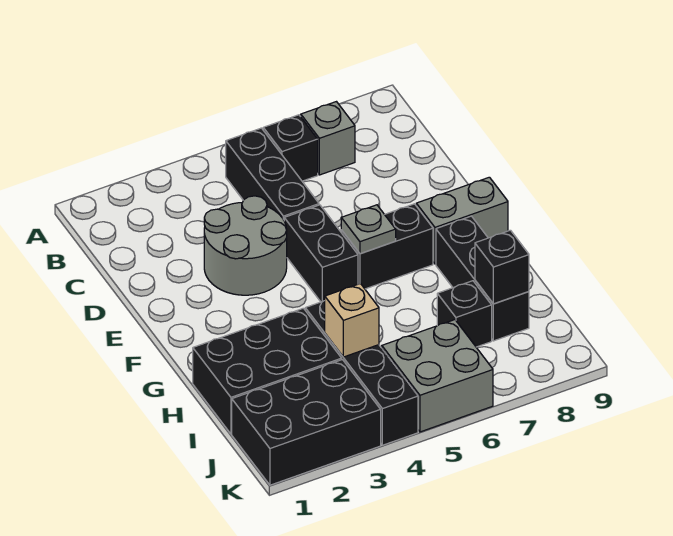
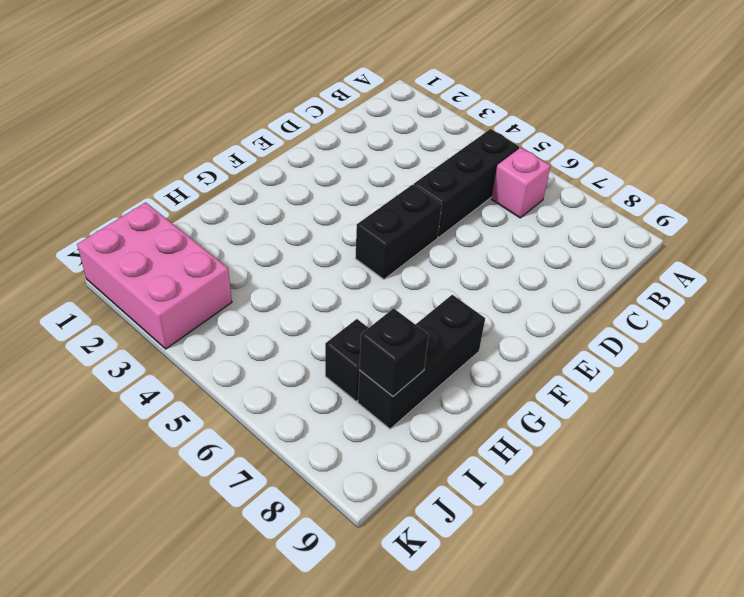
pink brick B6 level 1 -> black brick B6 level 1
pink brick J1:K3 level 1 -> black brick J1:K3 level 1
none -> grey brick B7 level 1
none -> grey round brick D3:E4 level 1
none -> black brick F6:F7 level 1

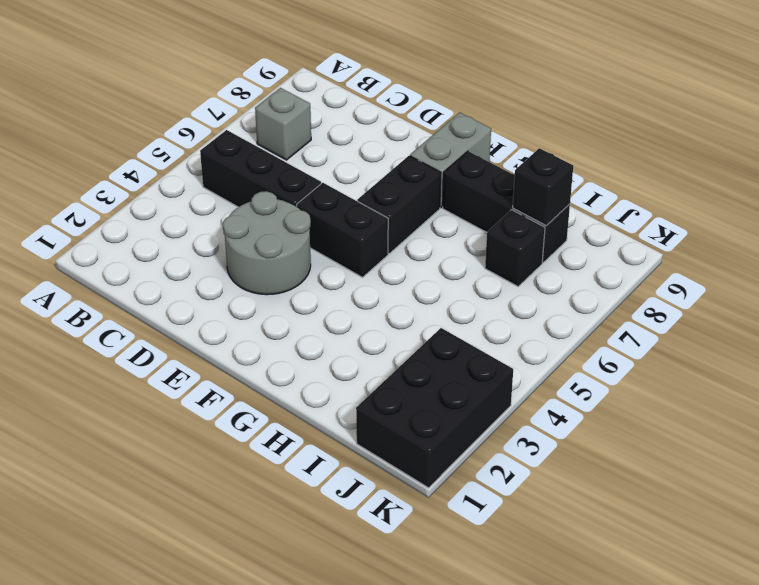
none -> black brick B6 level 1
none -> black brick H1:I3 level 1
none -> black brick H4:K4 level 1

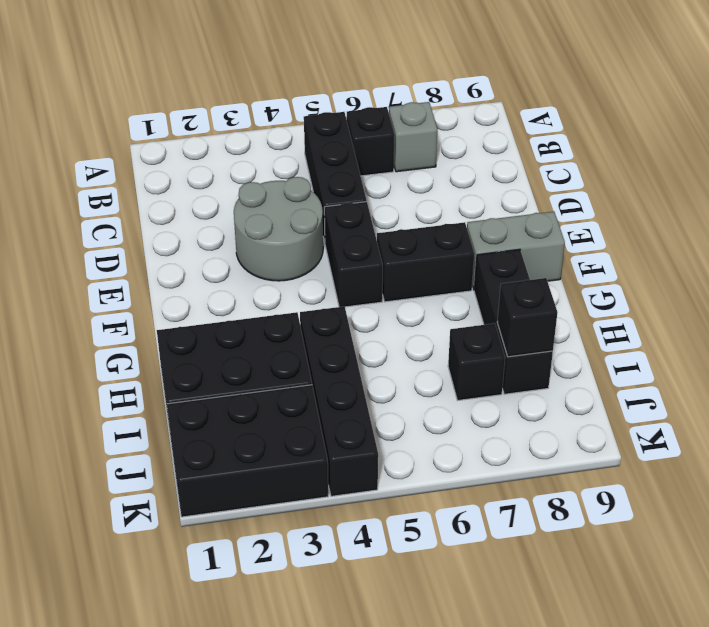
none -> grey brick J5:K6 level 1
none -> grey plate F6 level 2
none -> tan brick I4 level 2

